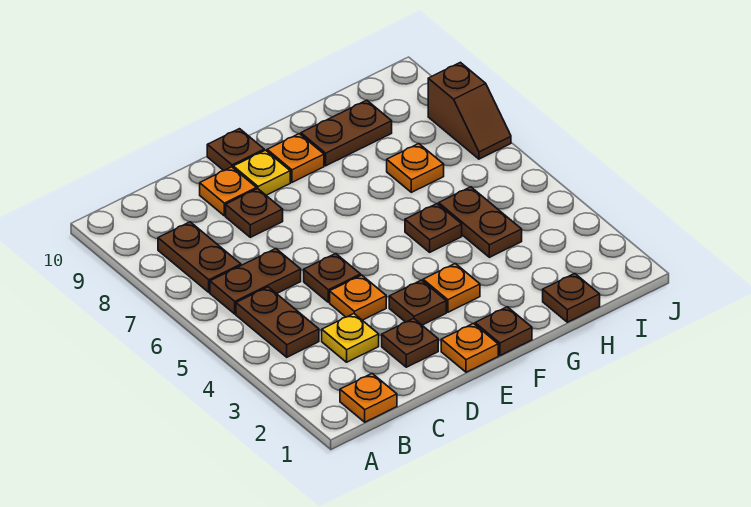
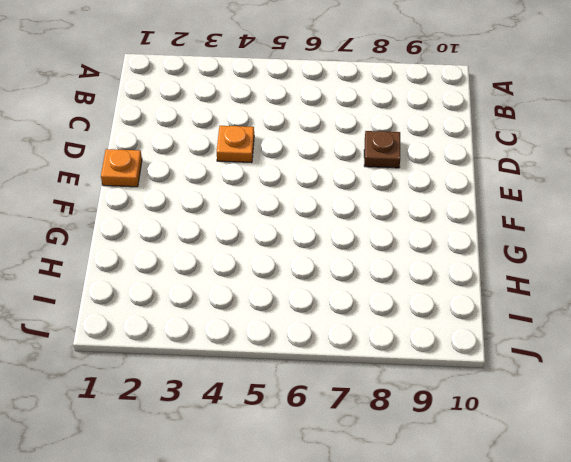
none -> orange plate B1 level 1
none -> brown plate B4:B5 level 1
none -> brown plate B6:C6 level 1

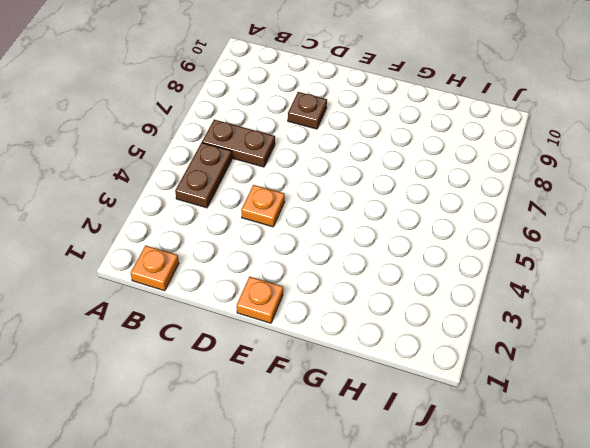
none -> brown plate B7:B8 level 1
none -> yellow plate C3 level 1
none -> brown plate D2 level 1

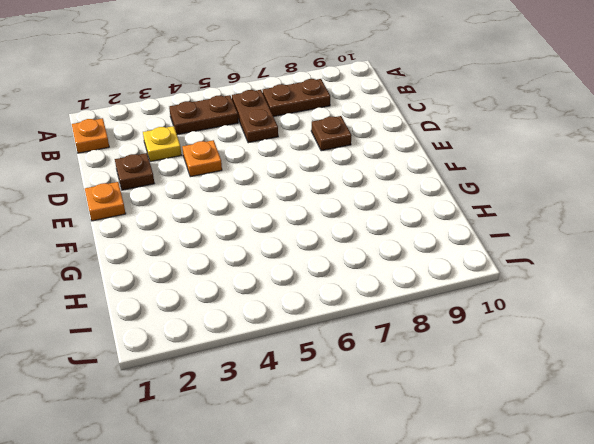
none -> brown plate D5 level 1
none -> orange plate D9 level 1
none -> brown plate E3 level 1

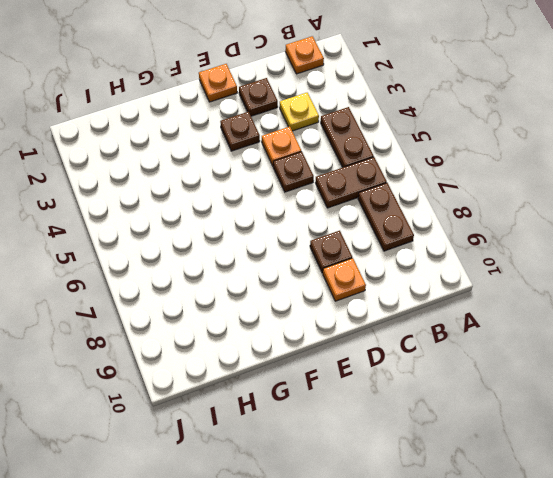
none -> yellow plate E9 level 1
none -> brown plate E10 level 1
none -> brown plate F1 level 1

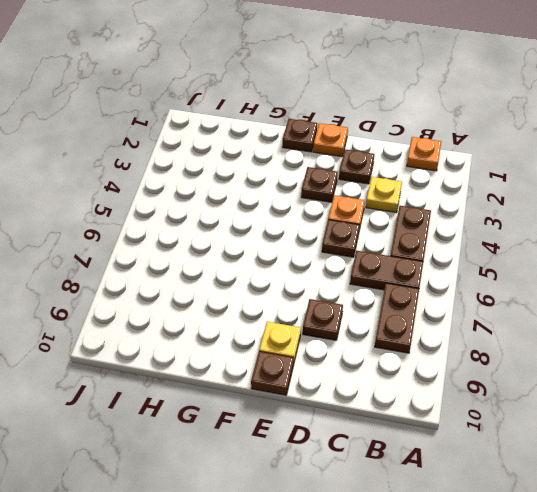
none -> orange plate D9 level 1
none -> orange plate F3 level 1
none -> orange plate F9 level 1

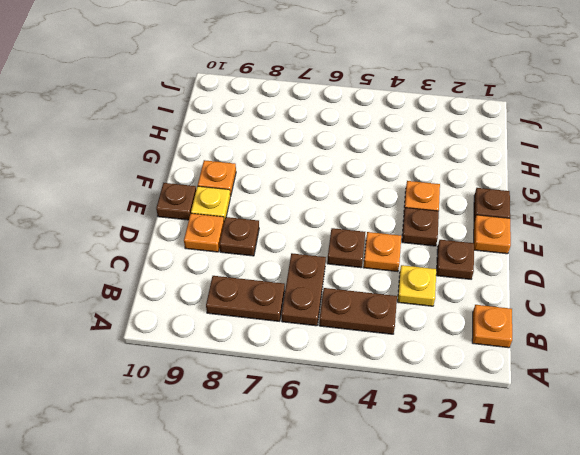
none -> brown plate G5 level 1
none -> brown plate G9:H9 level 1
none -> brown plate H1 level 1

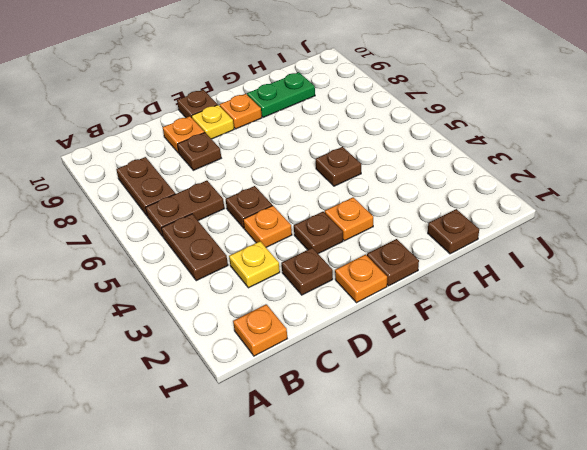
green plate G9:H9 level 1 -> brown plate G9:H9 level 1
none -> brown plate H4:H5 level 1
none -> orange plate H7 level 1
none -> brown slope J7:J8 level 1 top 8

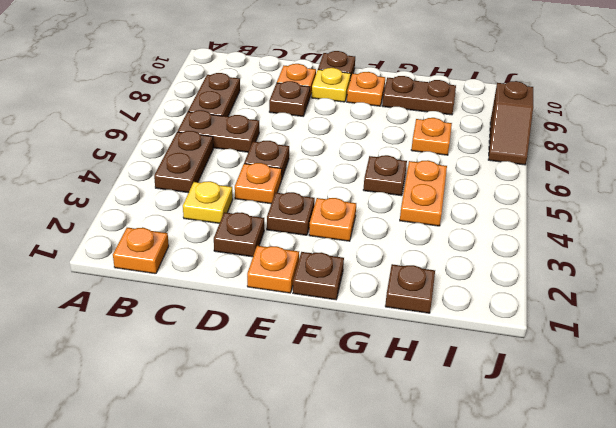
orange plate H4:H5 level 1 -> brown plate H4:H5 level 1

